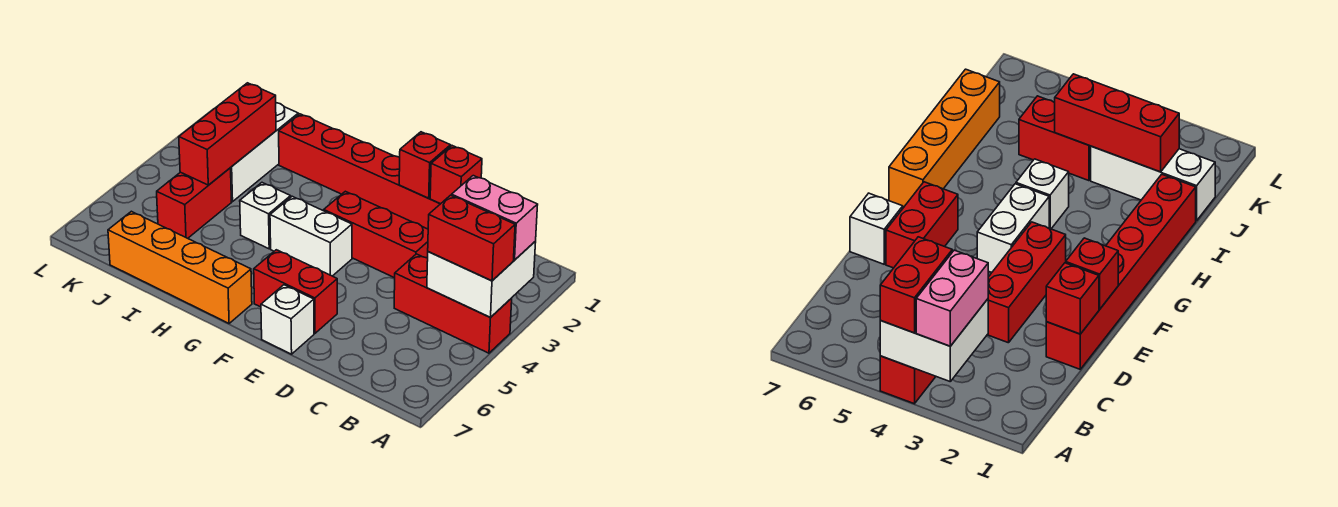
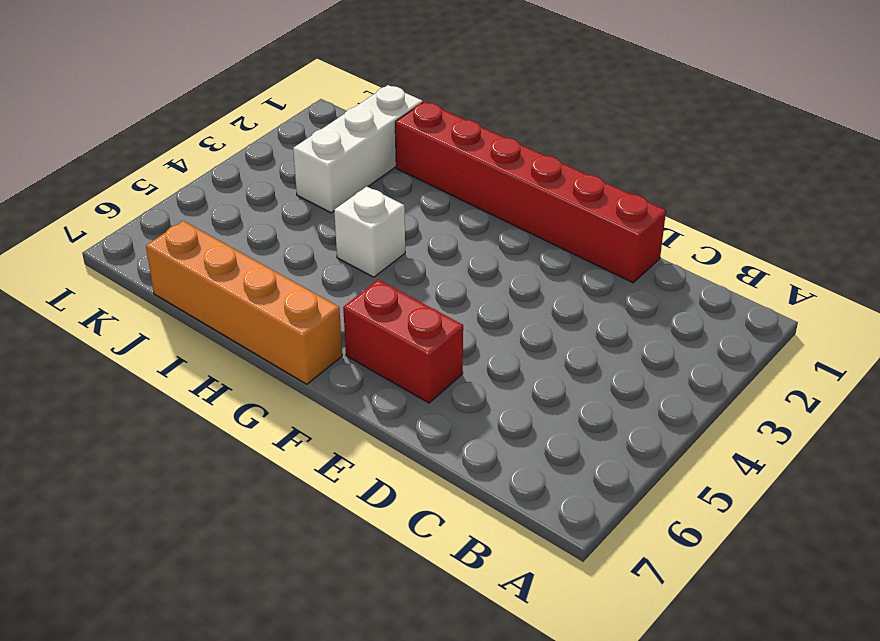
none -> red brick A4:C4 level 1
none -> red brick D3:F3 level 1
none -> white brick E7 level 1

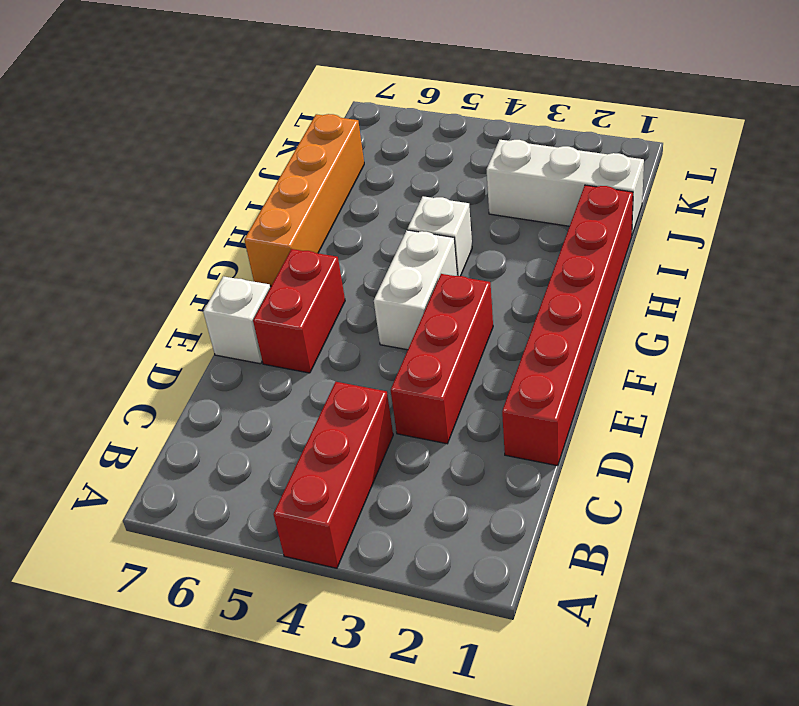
none -> red brick J4:J5 level 1
none -> white brick A3:B4 level 2
none -> red brick D1 level 2

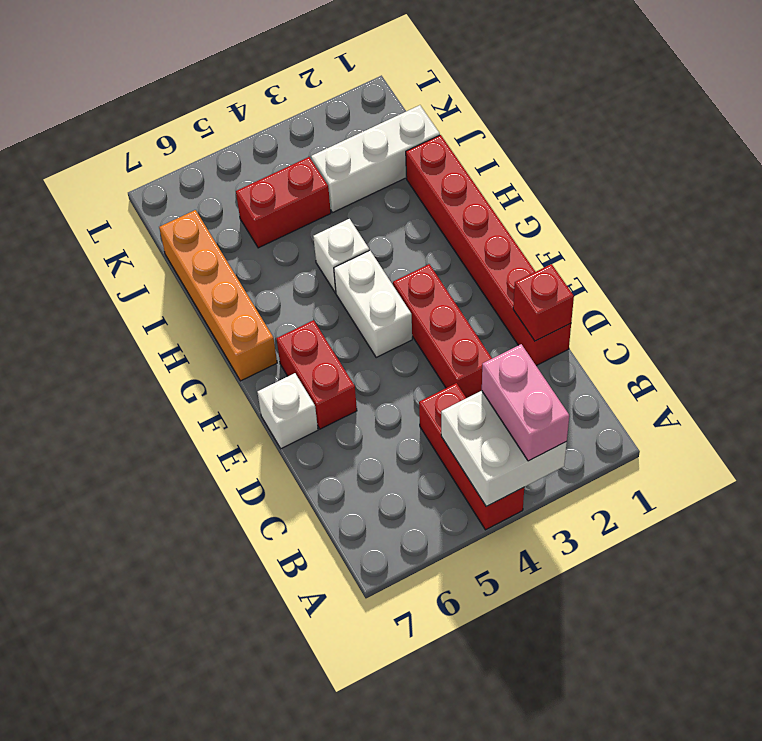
none -> red brick E1 level 2
none -> red brick J2:J4 level 2
none -> red brick A4:B4 level 3

